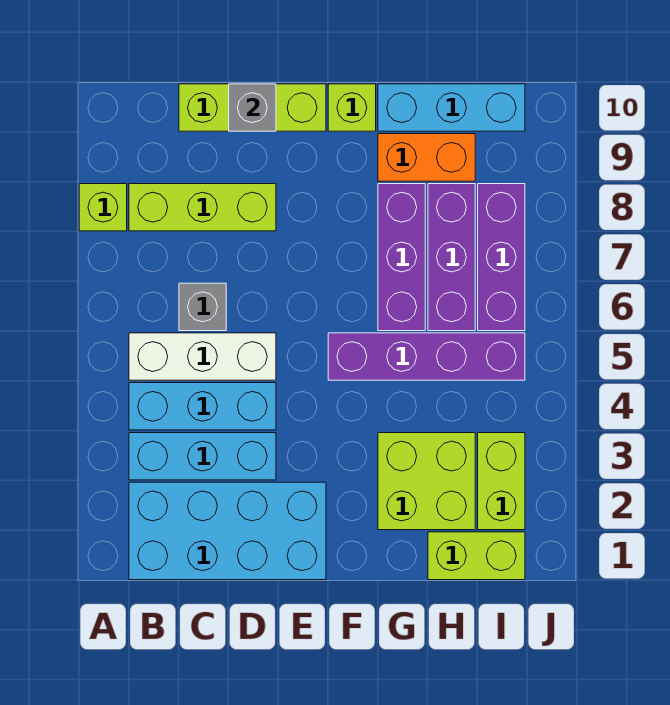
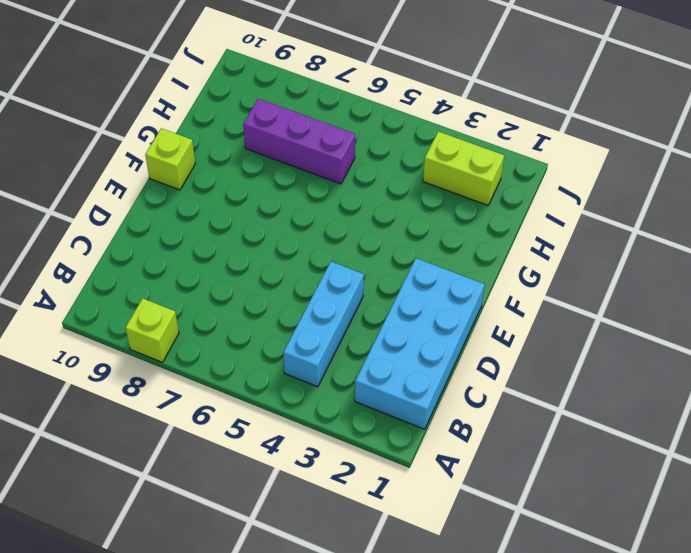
none -> cyan brick B3:D3 level 1
none -> white brick B5:D5 level 1
none -> lime brick B8:D8 level 1

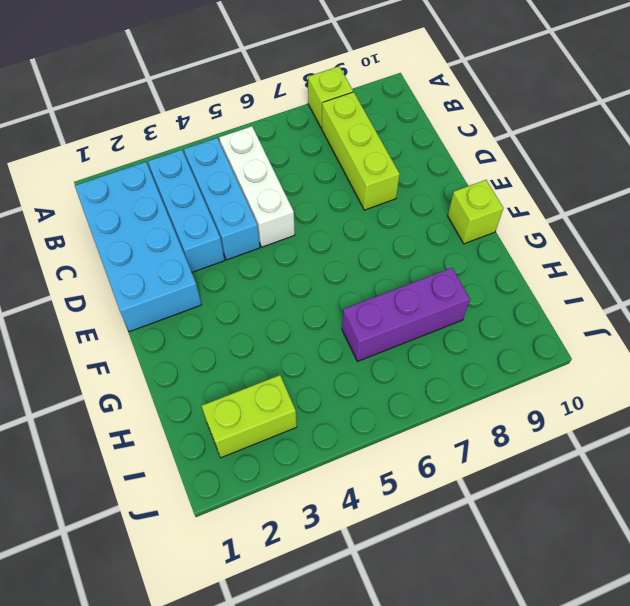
none -> grey brick C6 level 1
none -> lime brick C10:E10 level 1
none -> purple brick F5:I5 level 1

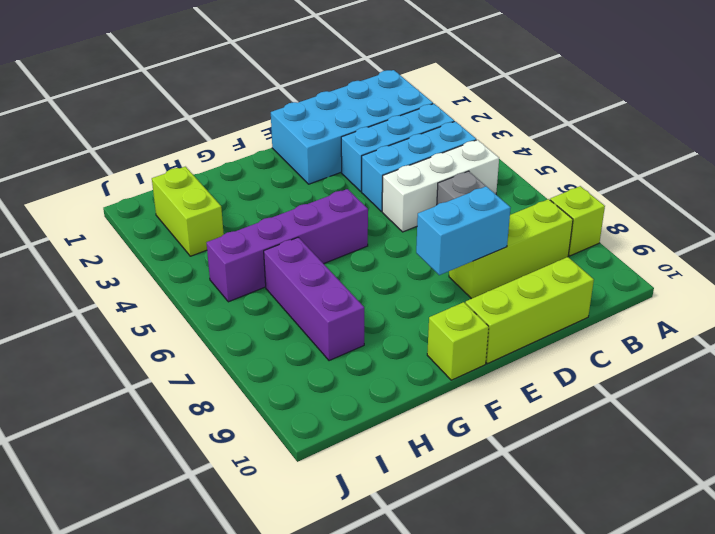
cyan brick D8:E8 level 2 -> none
none -> lime brick G2:H3 level 1
none -> purple brick G6:G8 level 1
none -> orange brick G9:H9 level 1

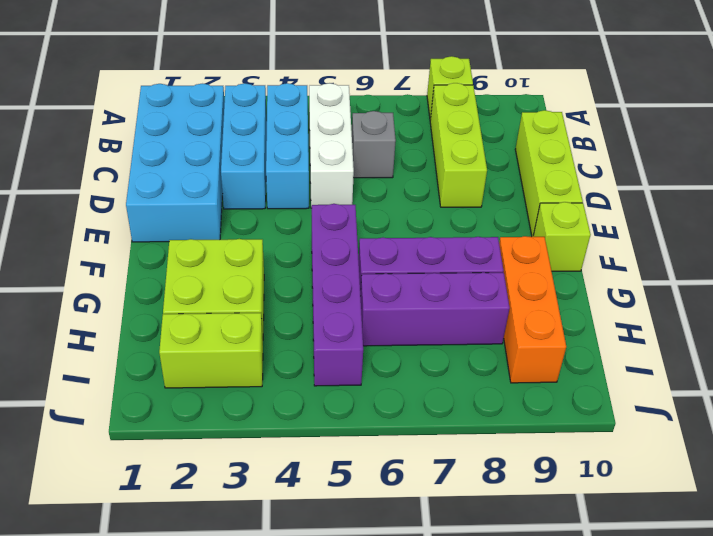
orange brick G9:I9 level 1 -> orange brick G9:H9 level 1
none -> cyan brick G10:I10 level 1
none -> lime brick H1:I1 level 1
none -> purple brick I6:I8 level 1

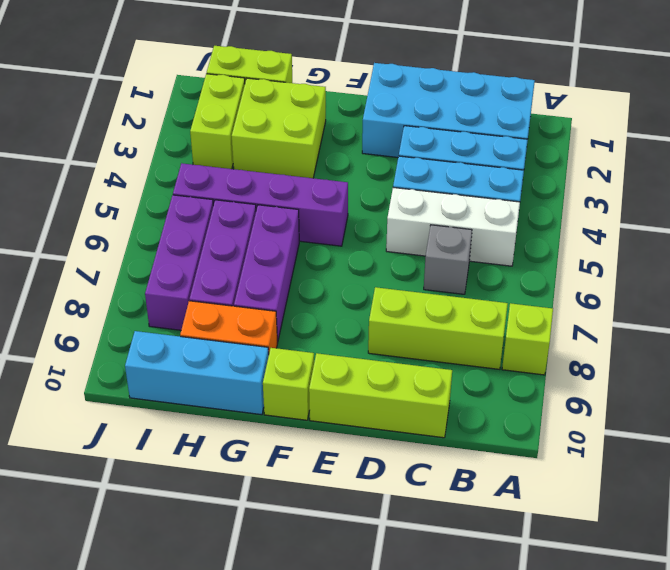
none -> grey brick D10 level 2

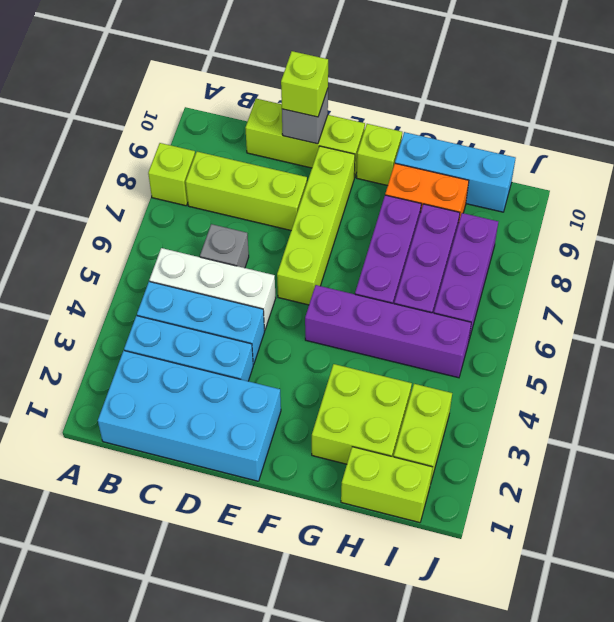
lime brick D10 level 3 -> none
lime brick E6:E9 level 1 -> none

